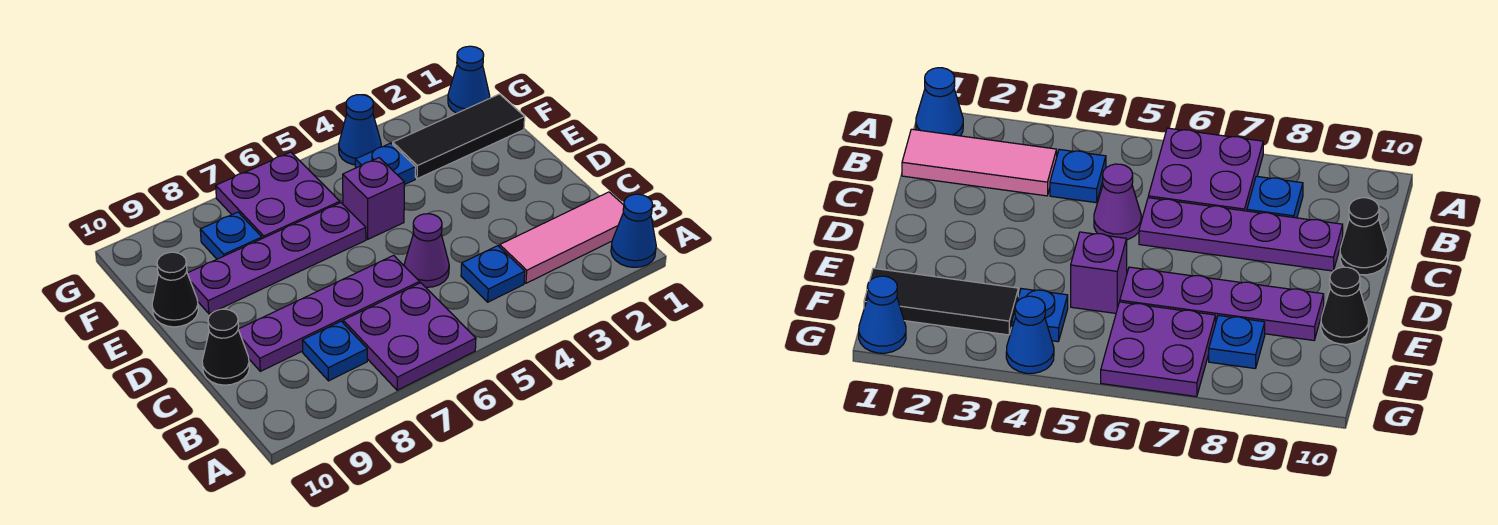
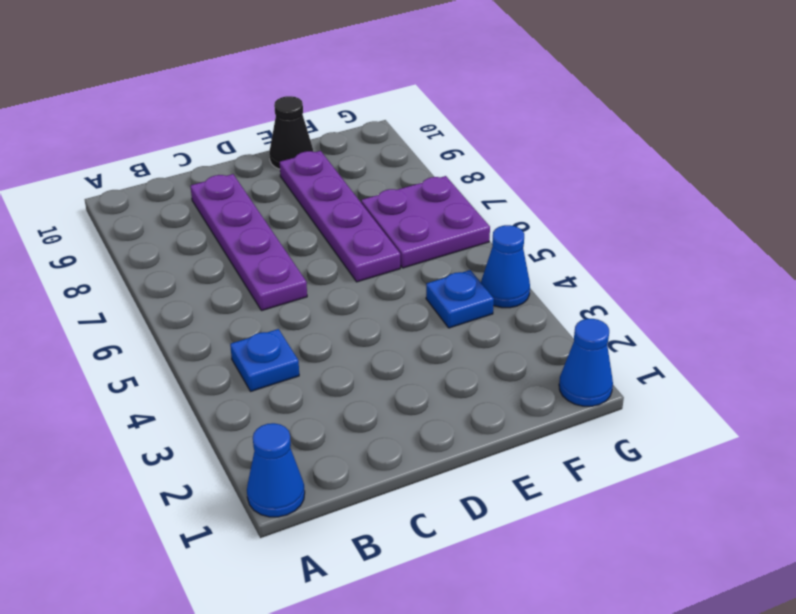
none -> purple plate A6:B7 level 1
none -> pink tile B1:B3 level 1
none -> blue plate B8 level 1

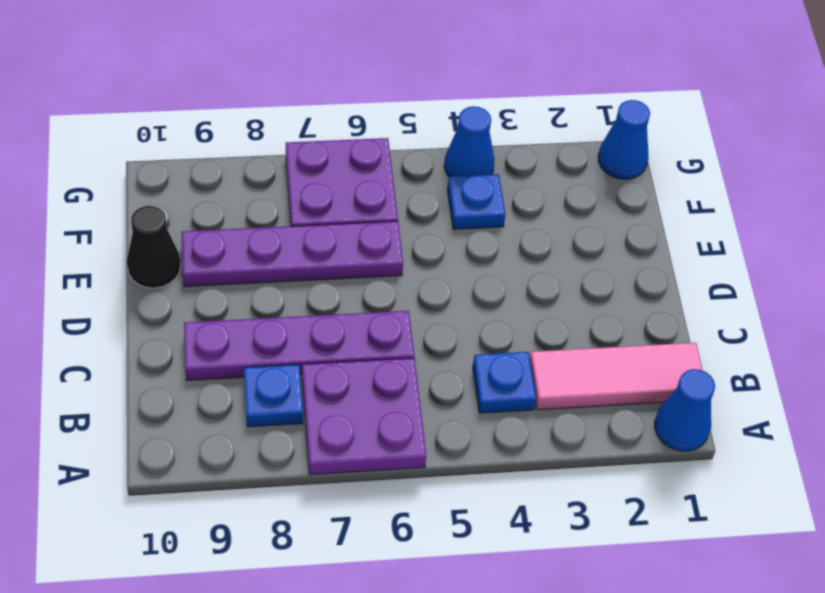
none -> purple cone C5 level 1
none -> black cone C10 level 1
none -> purple brick E5 level 1

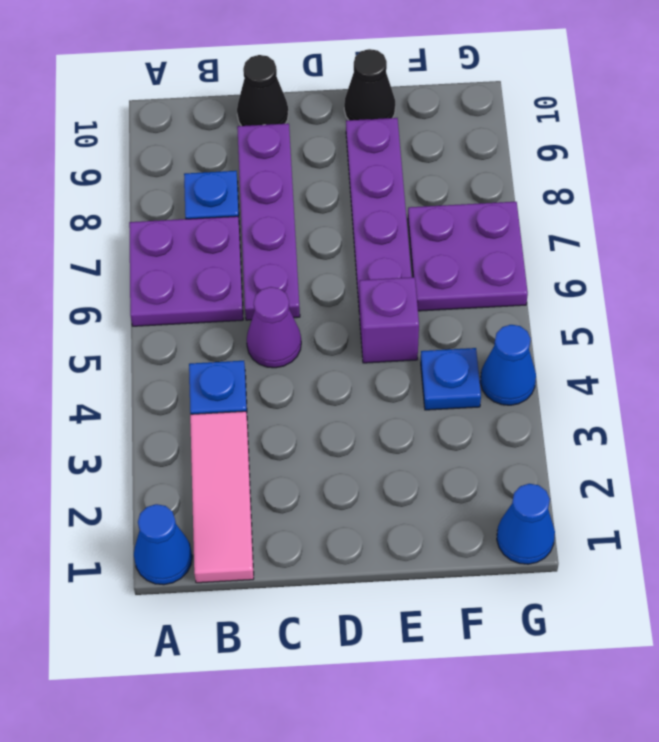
none -> black tile F1:F3 level 1
none -> blue plate F8 level 1

